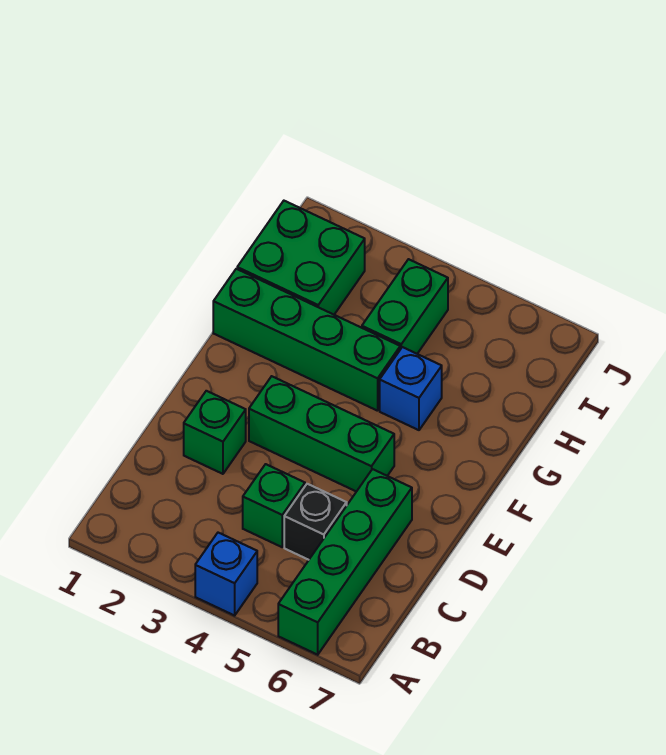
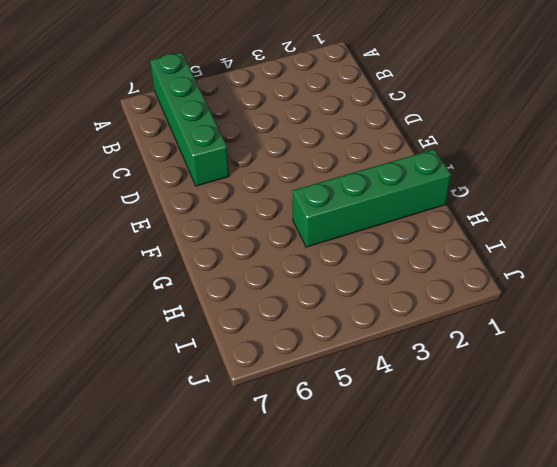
none -> blue brick A4 level 1
none -> green brick C4 level 1

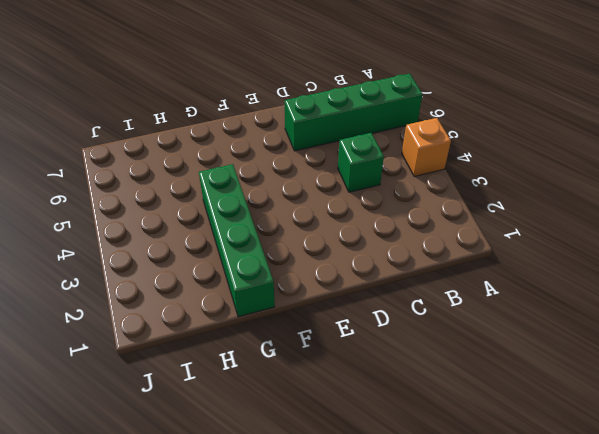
orange brick A4 level 1 -> blue brick A4 level 1
none -> black brick C5 level 1
none -> green brick D2 level 1

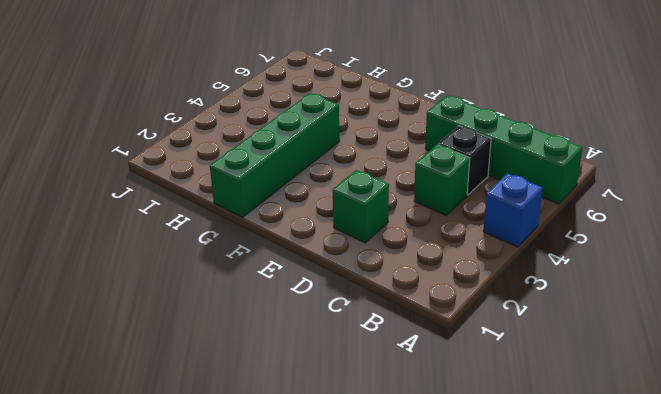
none -> green brick E3:E5 level 1
none -> blue brick G5 level 1

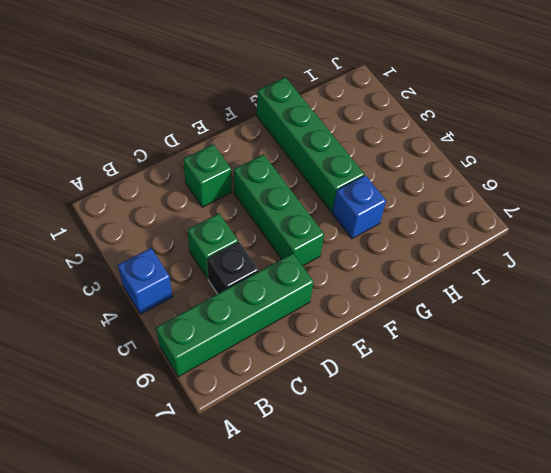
none -> green brick H1:I2 level 1
none -> green brick H4:I4 level 1

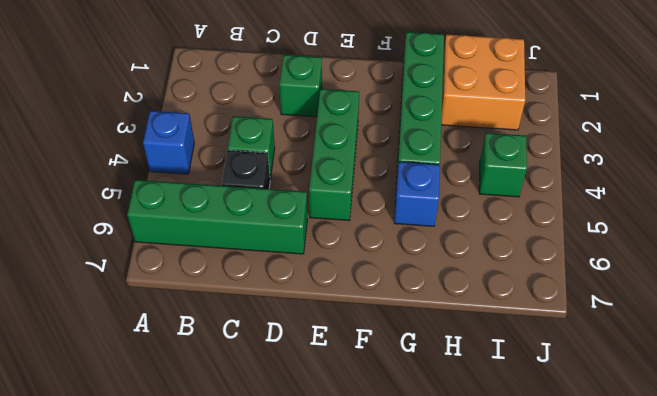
orange brick H1:I2 level 1 -> green brick H1:I2 level 1
green brick I4 level 1 -> green brick H4:I4 level 1

